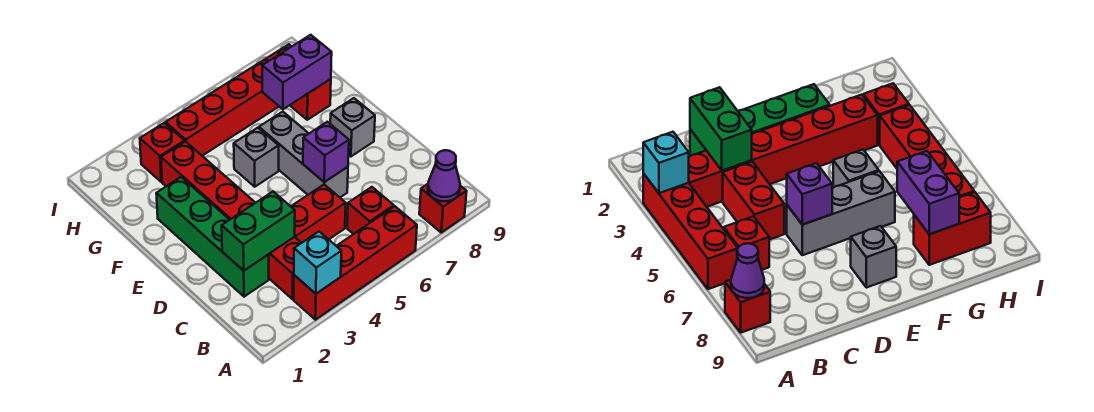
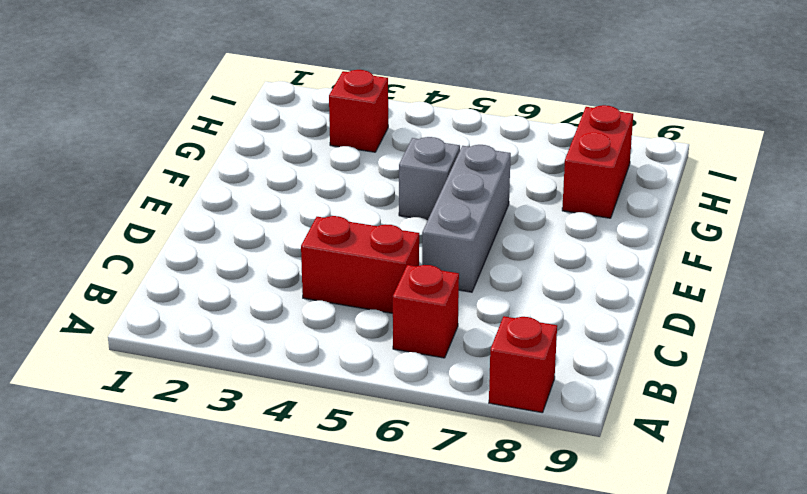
none -> red brick A3:A6 level 1
none -> red brick B3:G3 level 1
none -> green brick C2:F2 level 1

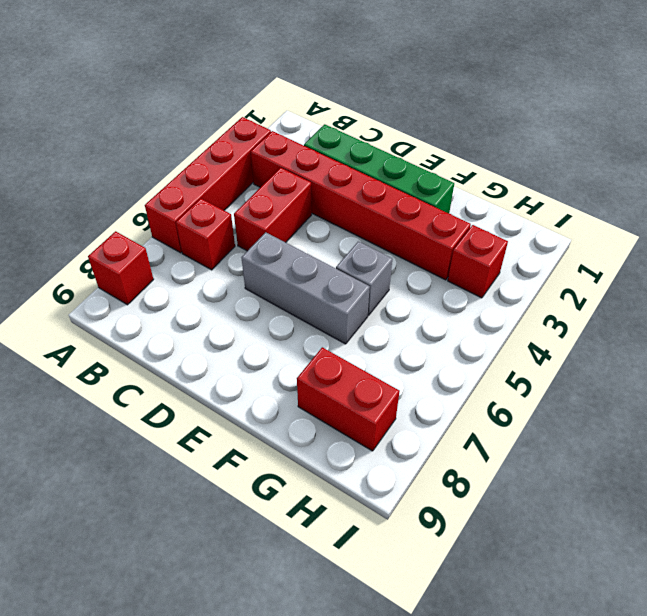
none -> grey brick E8 level 1
none -> red brick H4:H7 level 1
none -> cyan brick A3 level 2

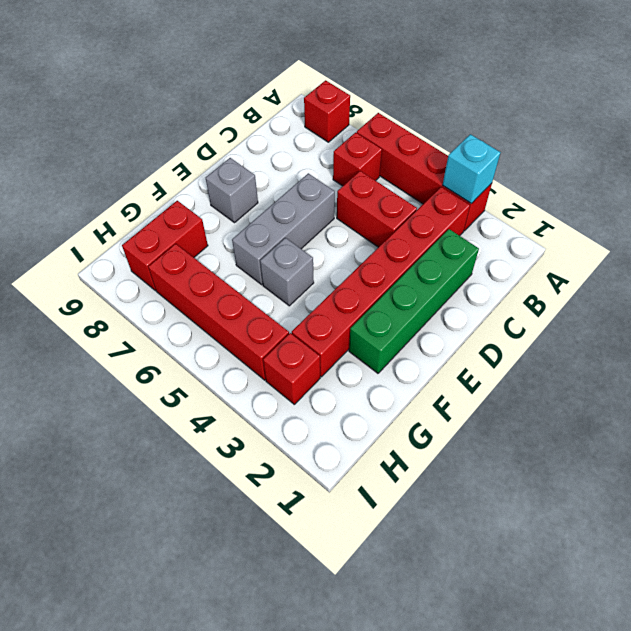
none -> purple cone A8 level 2
none -> green brick C2:C3 level 2
none -> purple brick D6 level 2

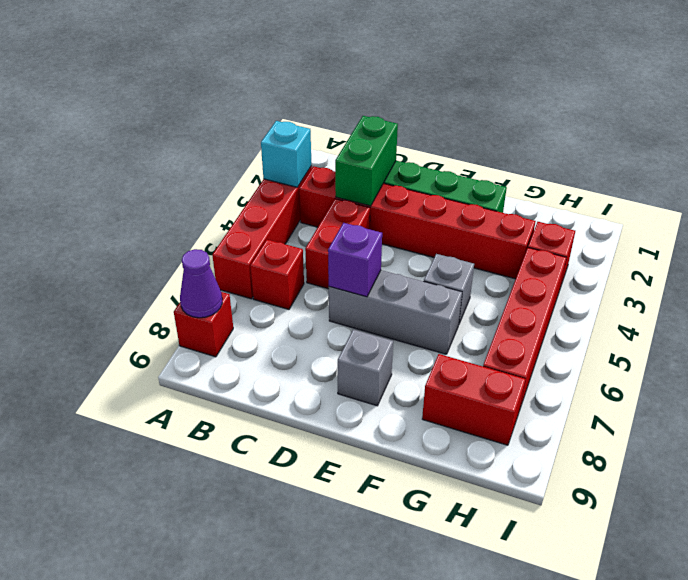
none -> purple brick G7:G8 level 2

